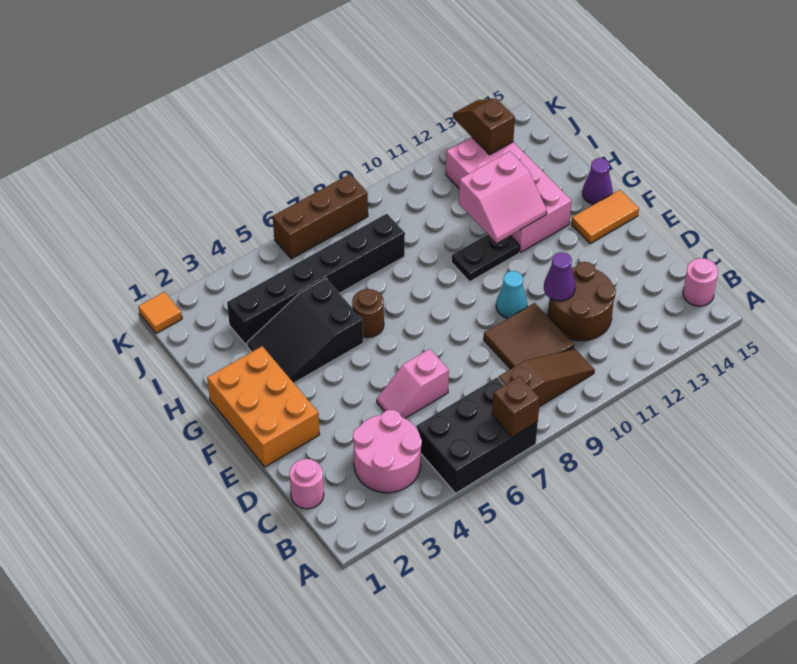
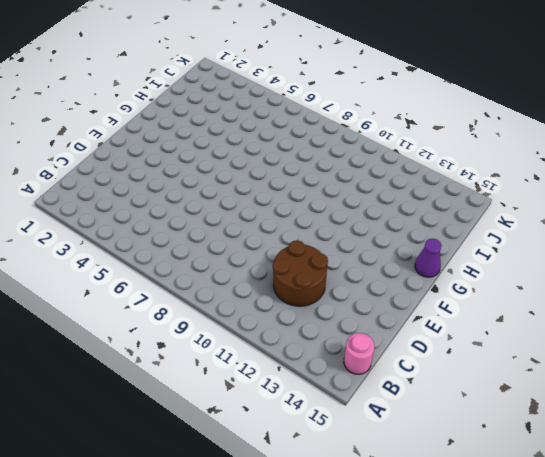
none -> black brick A5:B7 level 1
none -> pink round brick B3:C4 level 1
none -> brown slope B8:B10 level 1 top 8

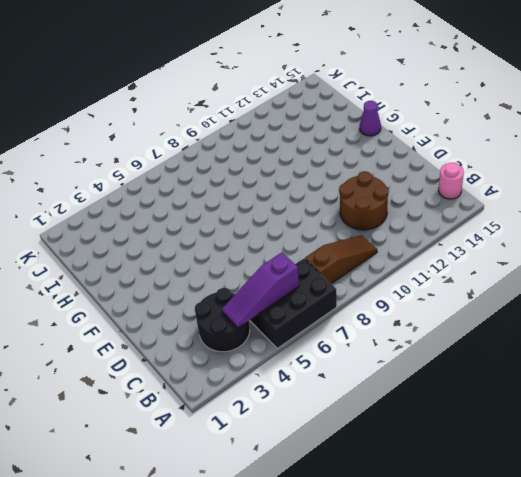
black round brick B3:C4 level 1 -> pink round brick B3:C4 level 1
purple slope B4:B6 level 2 top 6 -> none
none -> pink round brick C1 level 1
none -> brown tile C9:D10 level 1
none -> pink slope D5:D6 level 1 top 6

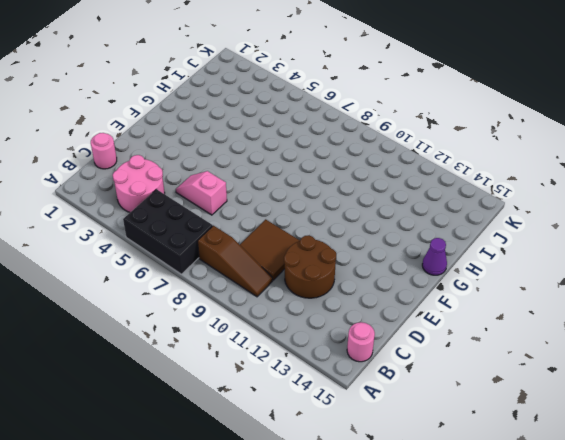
none -> orange brick E1:G2 level 1
none -> cyan cone E10 level 1
none -> orange tile F14:F15 level 1

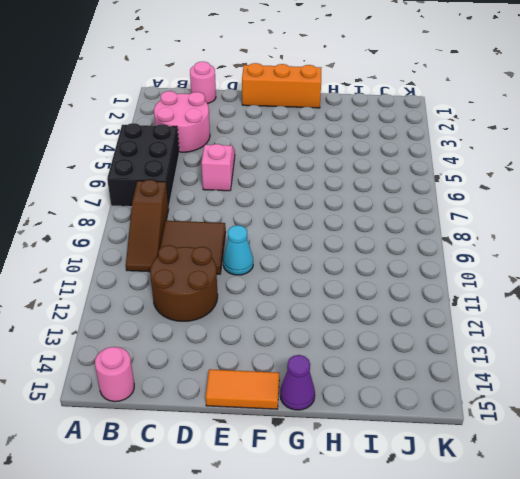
orange brick E1:G1 level 1 -> orange brick E1:G2 level 1
orange tile E15:F15 level 1 -> orange tile F14:F15 level 1
none -> black slope G3:H5 level 1 top 5
none -> brown round brick G6 level 1
none -> black plate G10:G11 level 1

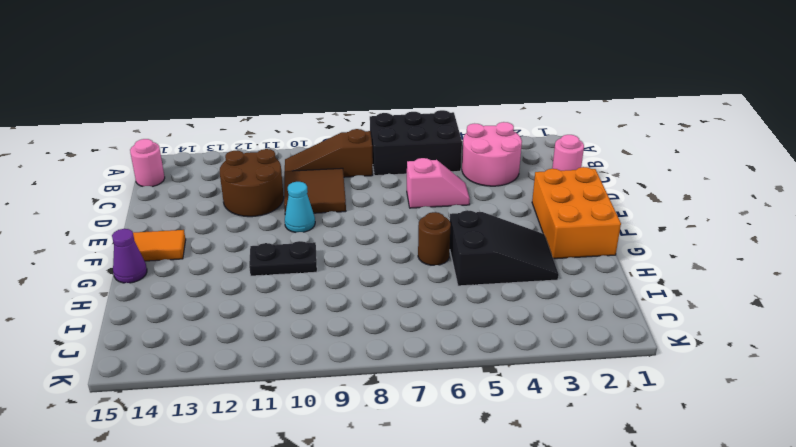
none -> pink brick G12:J13 level 1
none -> black brick I3:I8 level 1
none -> orange tile K1 level 1

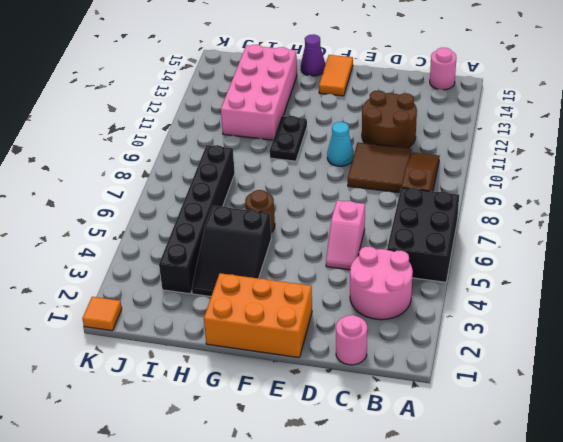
pink brick H11:I14 level 1 -> pink brick G12:J13 level 1
none -> brown brick K6:K8 level 1
none -> brown brick A7 level 2
none -> purple cone D11 level 2

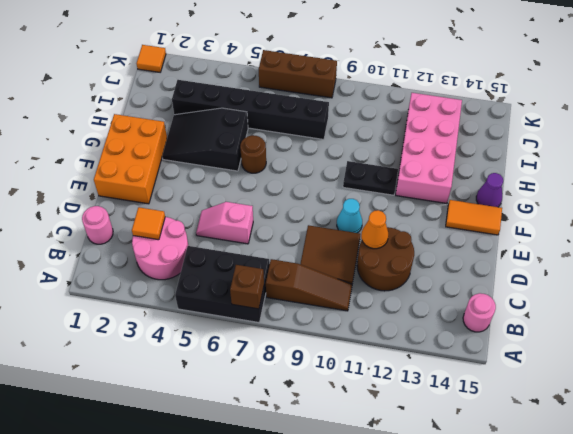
orange tile C3 level 2 -> none
orange cone D11 level 2 -> purple cone D11 level 2
none -> pink slope G11:H12 level 2 top H
none -> brown slope J13:K13 level 2 top J

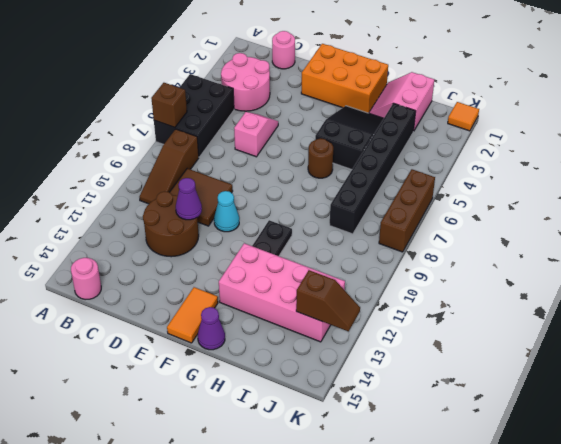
pink slope H1:I2 level 1 top I -> pink slope G11:H12 level 2 top H

